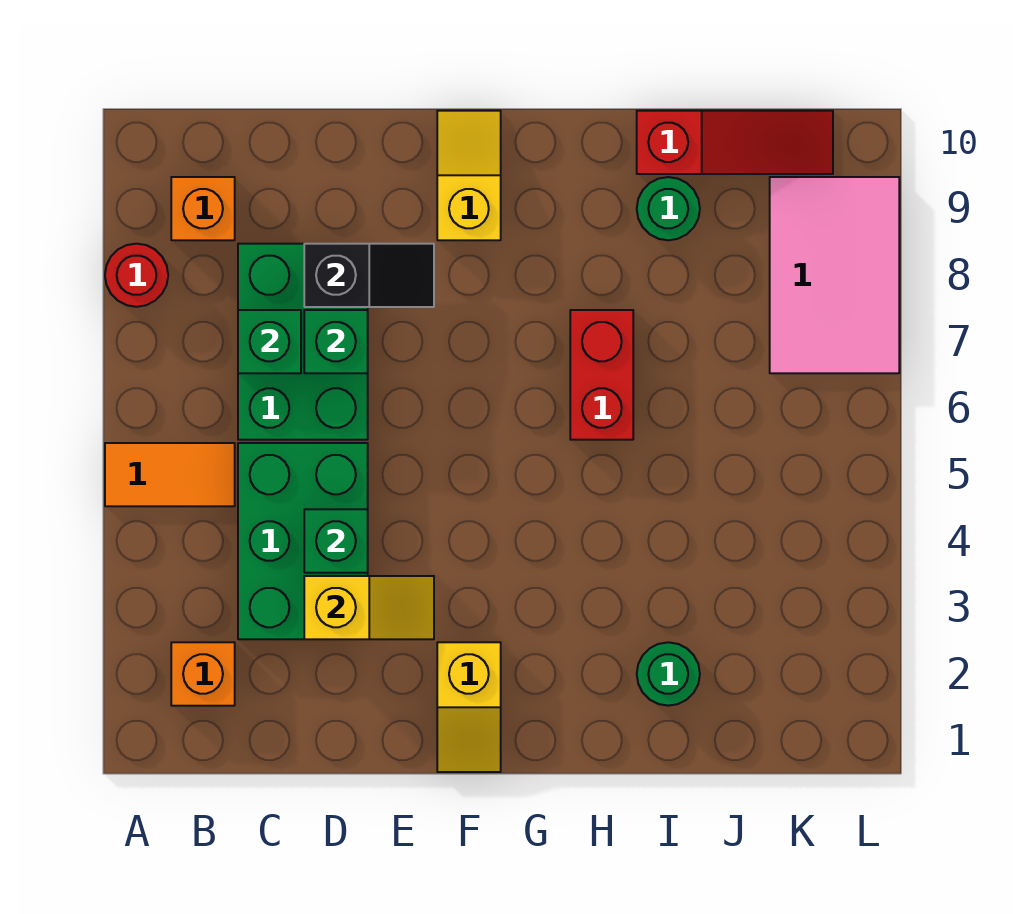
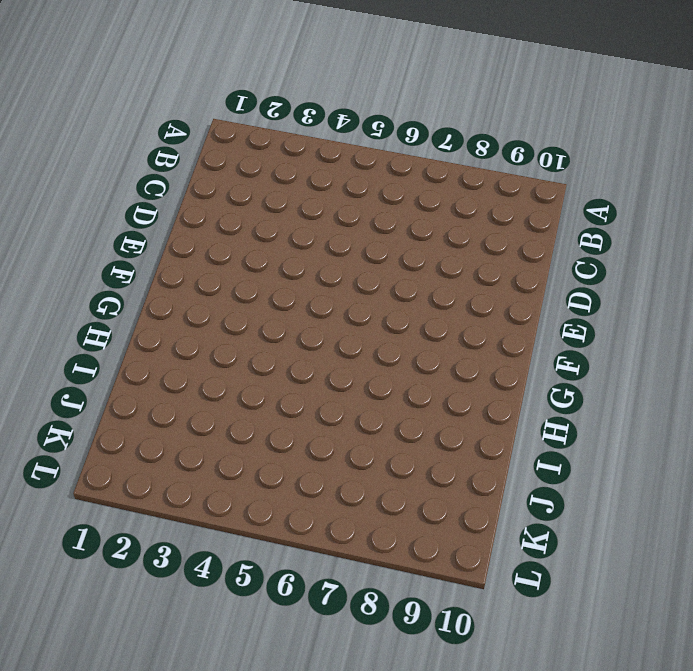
none -> orange tile A5:B5 level 1
none -> red round brick A8 level 1
none -> orange brick B2 level 1

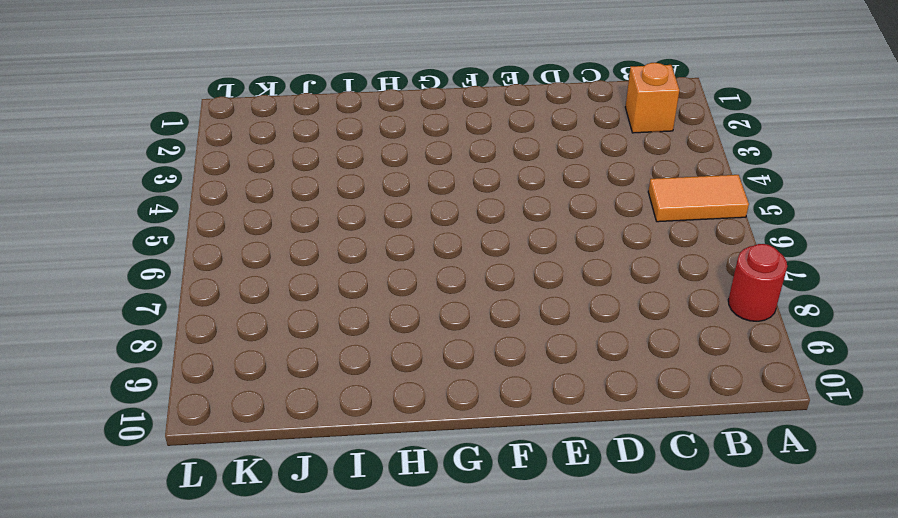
none -> orange brick B9 level 1
none -> green brick C3:D5 level 1
none -> green brick C6:D8 level 1

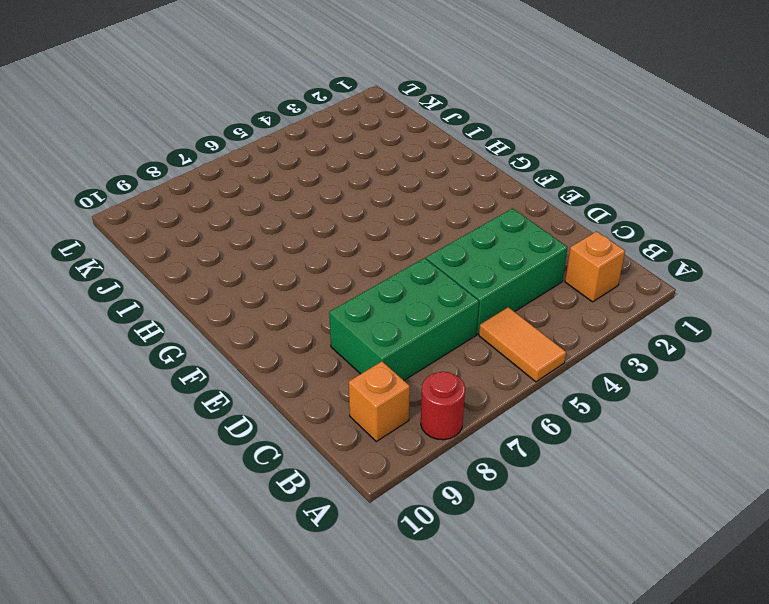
none -> yellow slope F1:F2 level 1 top 2
none -> yellow slope F9:F10 level 1 top 9
none -> red brick H6:H7 level 1

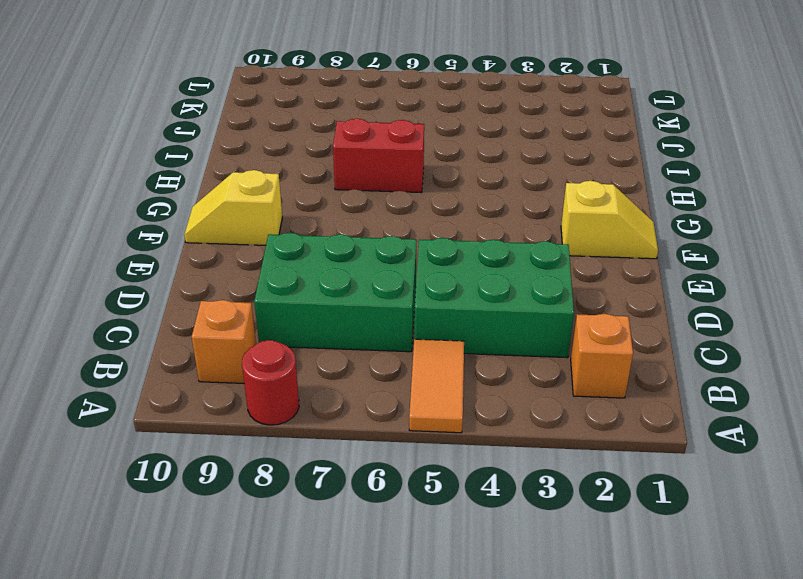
none -> green round brick I2 level 1
none -> green round brick I9 level 1
none -> red slope I10:K10 level 1 top I

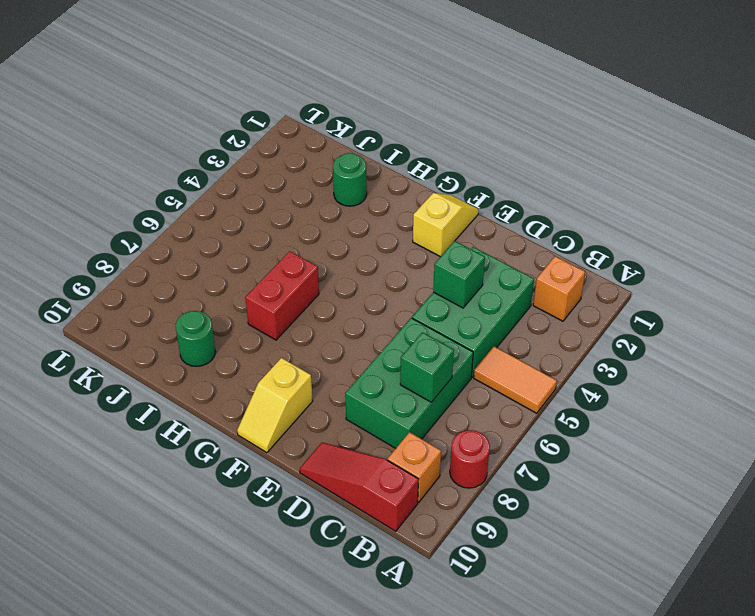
red slope B10:D10 level 1 top B -> red slope I10:K10 level 1 top I
none -> pink tile K7:L9 level 1
none -> yellow slope D3:E3 level 2 top D
none -> green brick D7 level 2

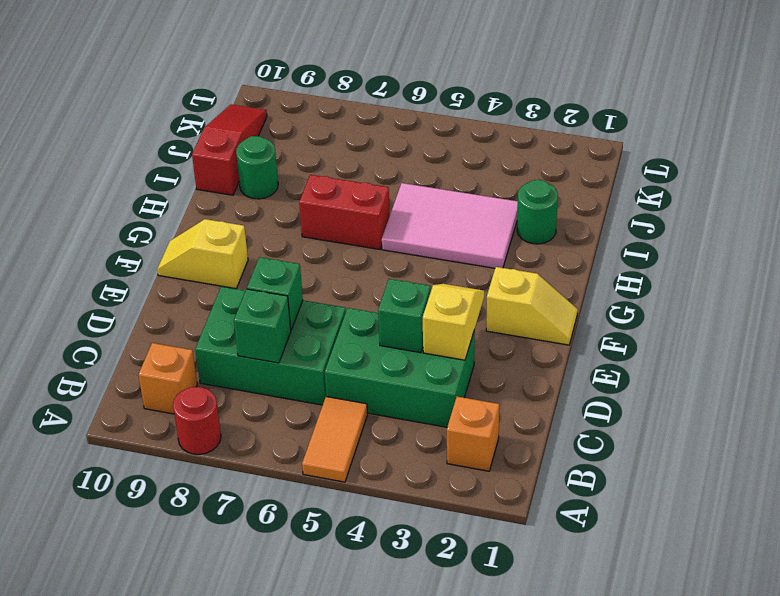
pink tile H3:I5 level 1 -> pink tile K7:L9 level 1
none -> black slope D8:E8 level 2 top D

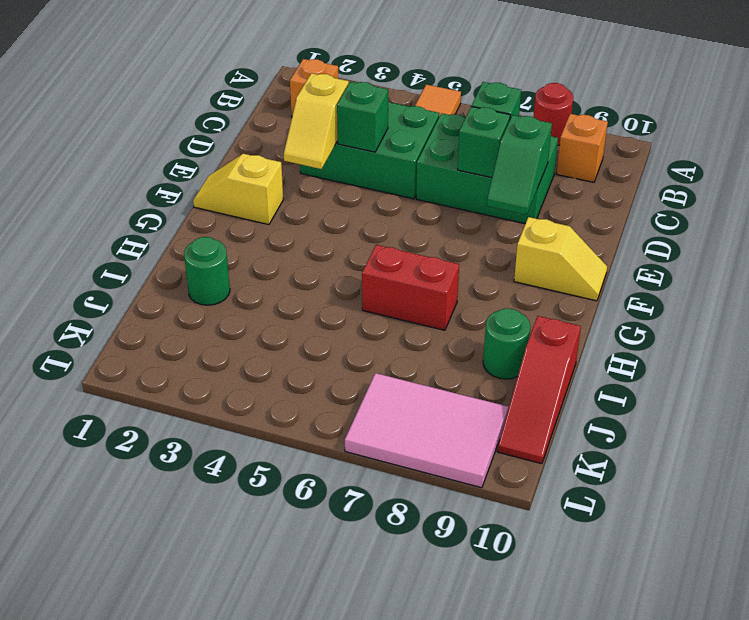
green slope D8:E8 level 2 top D -> black slope D8:E8 level 2 top D

